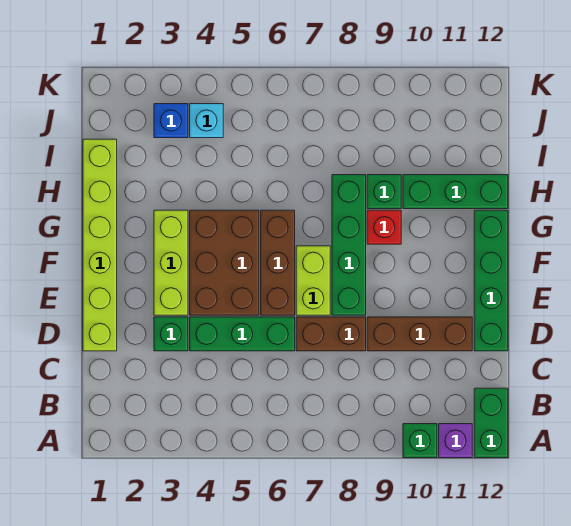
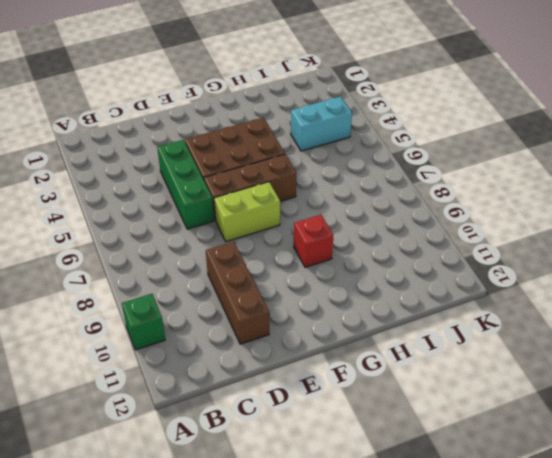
cyan brick I4:J4 level 1 -> cyan brick J4 level 1
none -> purple brick A11 level 1
none -> green brick A12:B12 level 1
none -> lime brick D1:I1 level 1

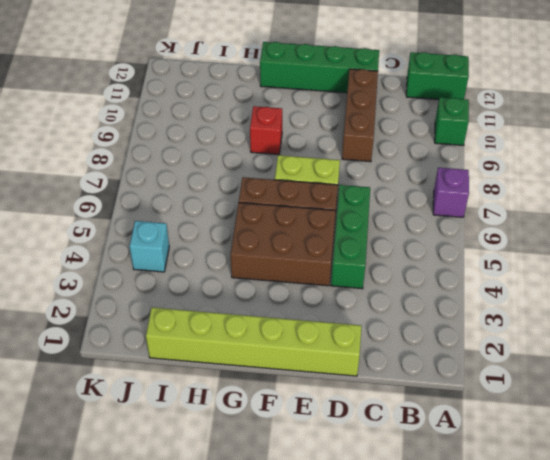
purple brick A7 level 1 -> purple brick A11 level 1
none -> green brick D3 level 1
none -> brown brick D7:D8 level 1
none -> lime brick E3:G3 level 1

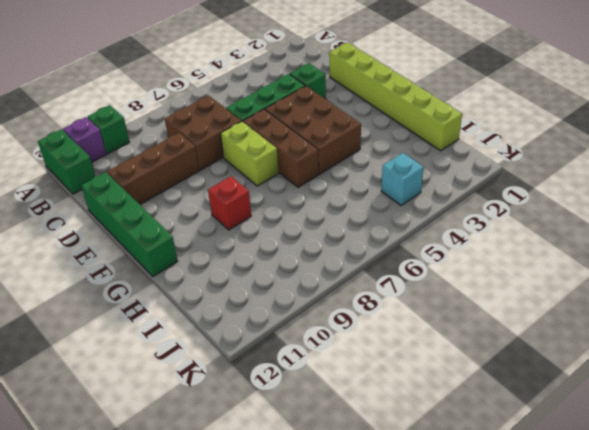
brown brick C7:D8 level 1 -> brown brick D7:D8 level 1
none -> lime brick E3:G3 level 1
none -> green brick E8:H8 level 1
none -> green brick H9 level 1

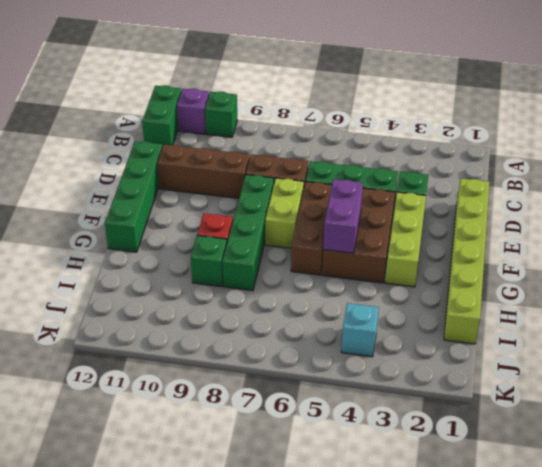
purple brick F5:G5 level 2 -> none
none -> green brick H10:H12 level 1
none -> blue brick J3 level 1

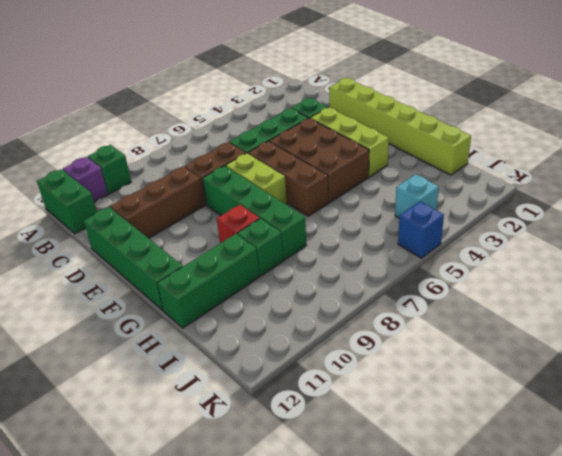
blue brick K5 level 1 -> blue brick J3 level 1

